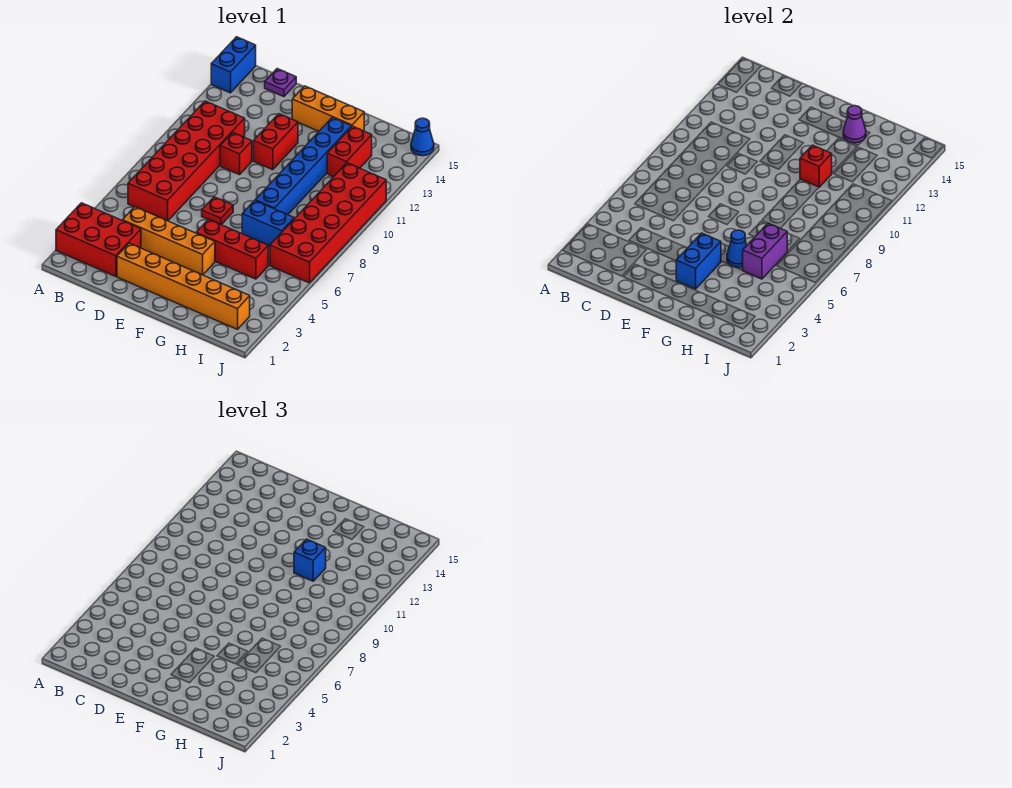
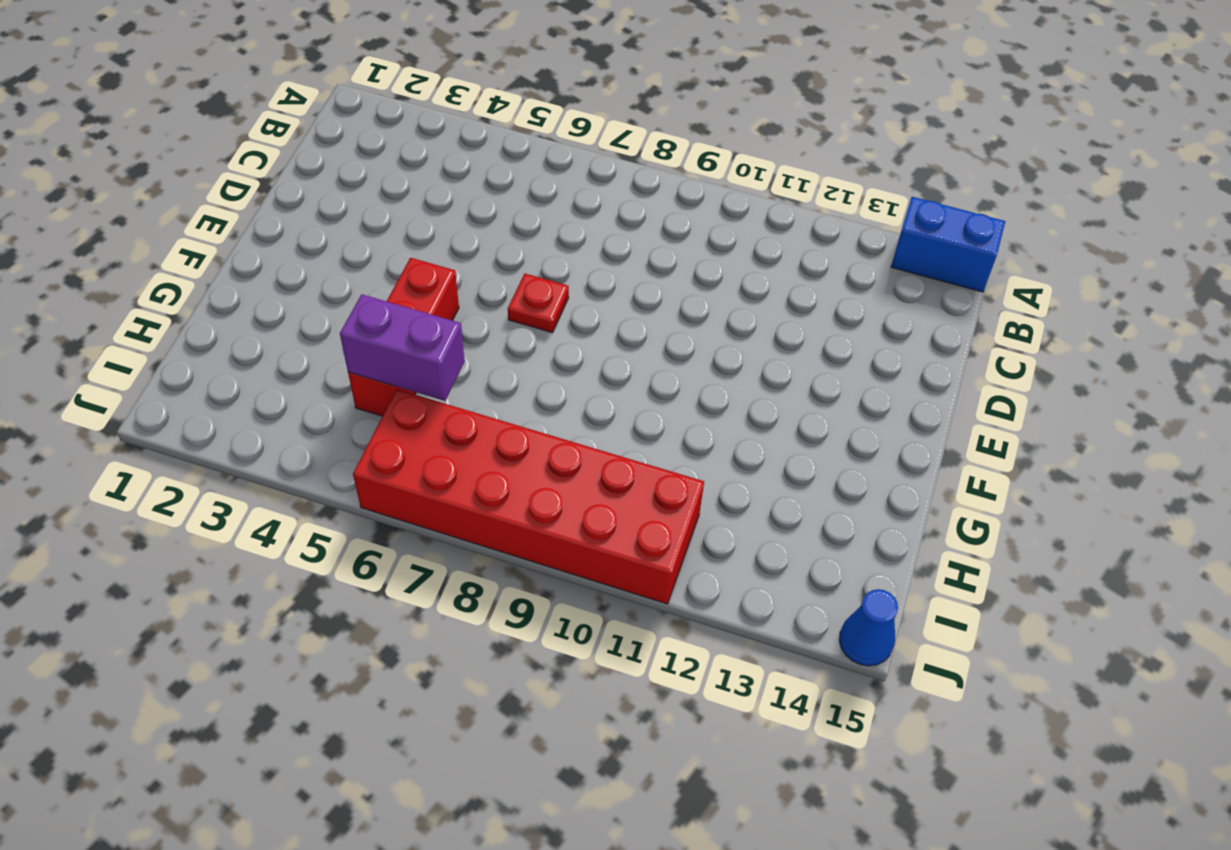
none -> red brick A2:C3 level 1
none -> red brick B6:C11 level 1
none -> orange brick C4:F4 level 1

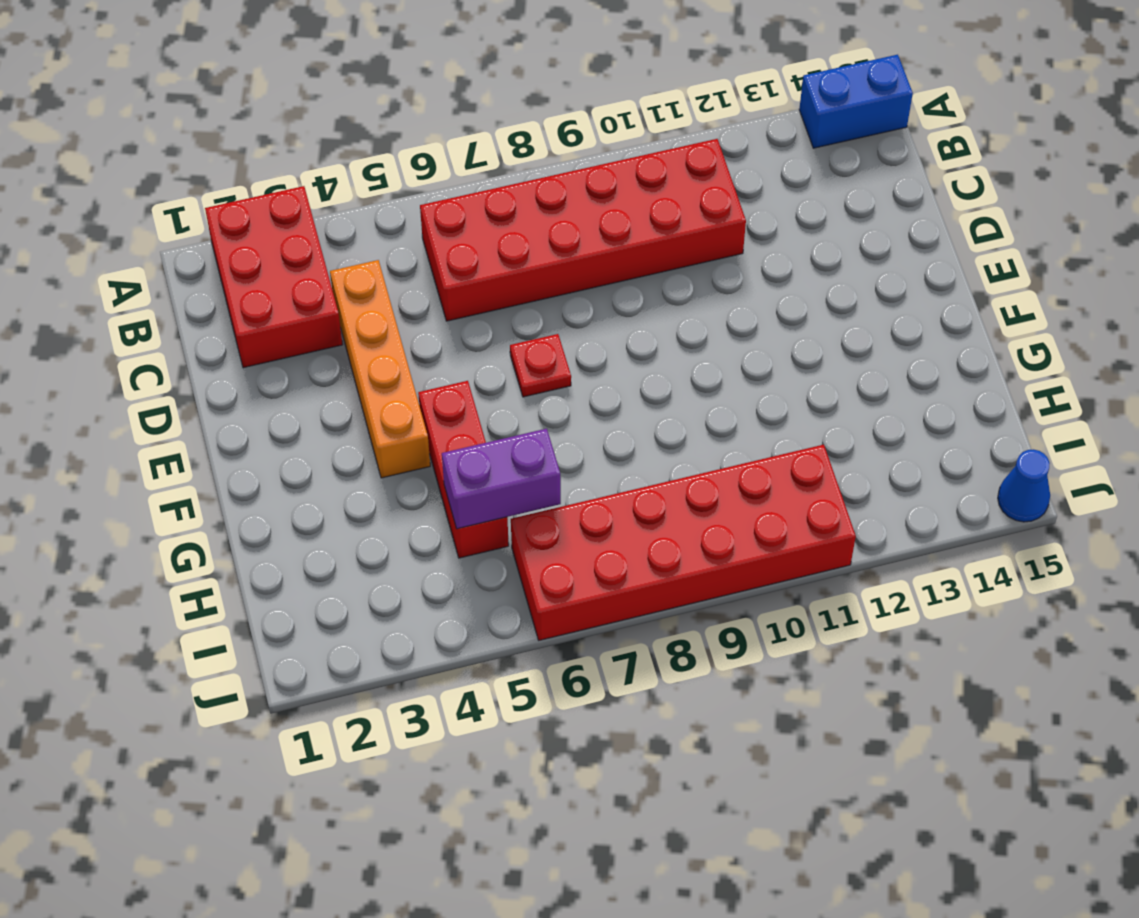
none -> purple plate C15 level 1
none -> orange brick D2:I2 level 1
none -> red brick D10 level 1

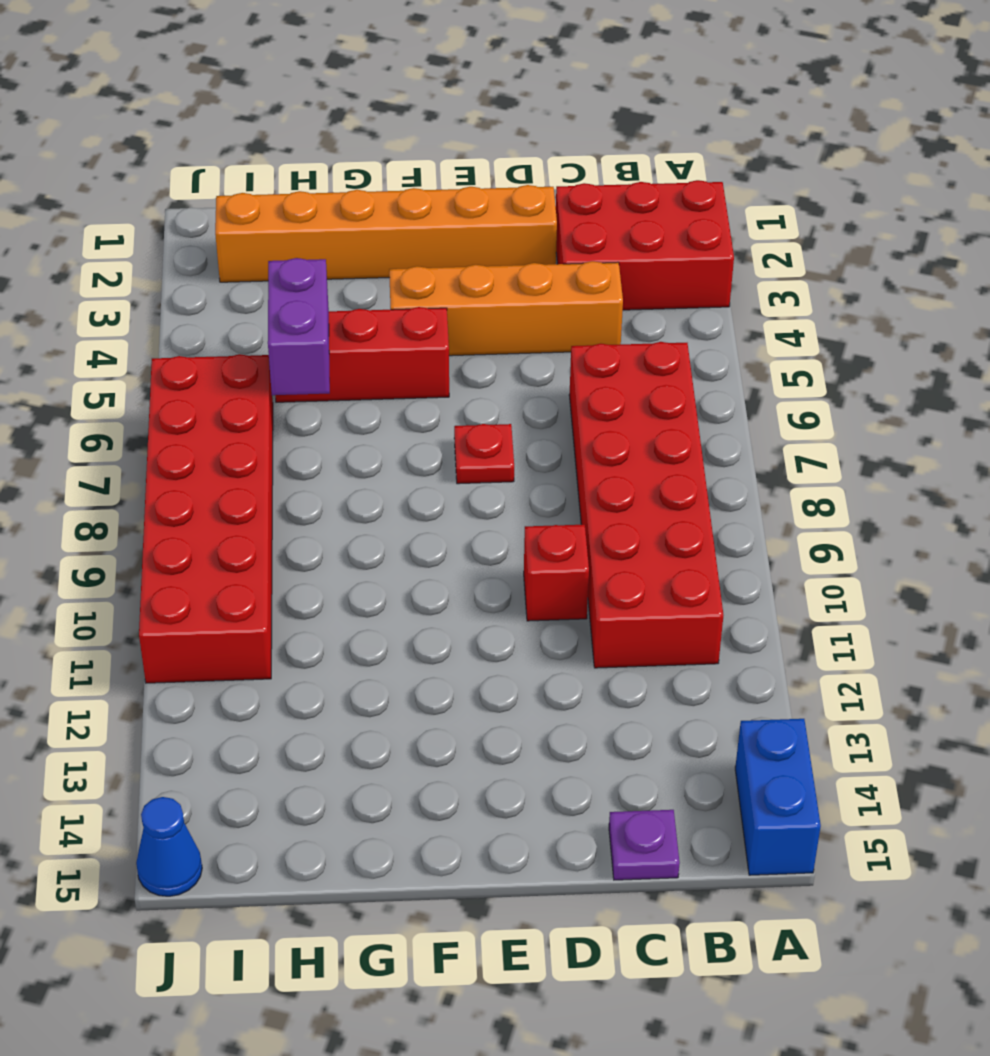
none -> red brick E11:E12 level 1
none -> orange brick E14:G14 level 1
none -> blue brick G7:H7 level 1

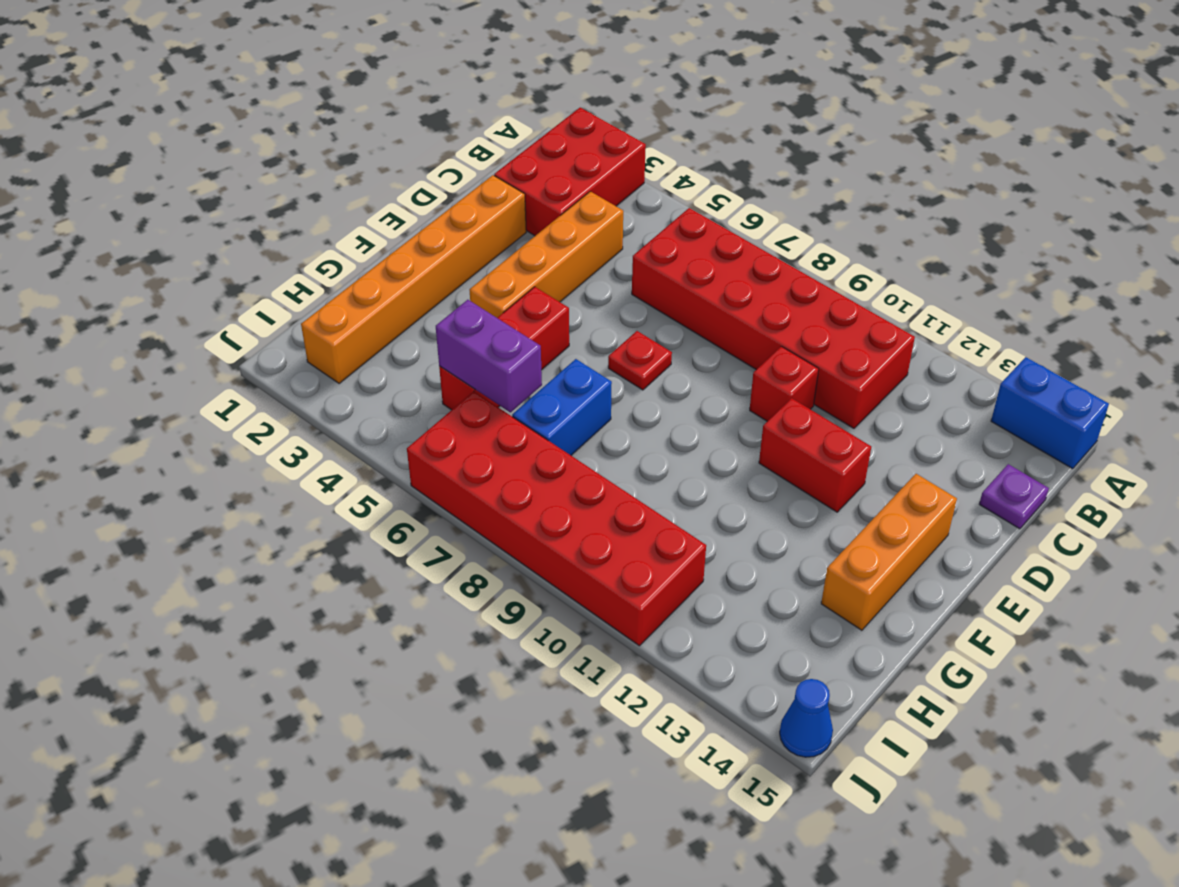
none -> blue brick G8:G13 level 1
none -> red brick H12:H13 level 1
none -> blue brick F3:F4 level 2

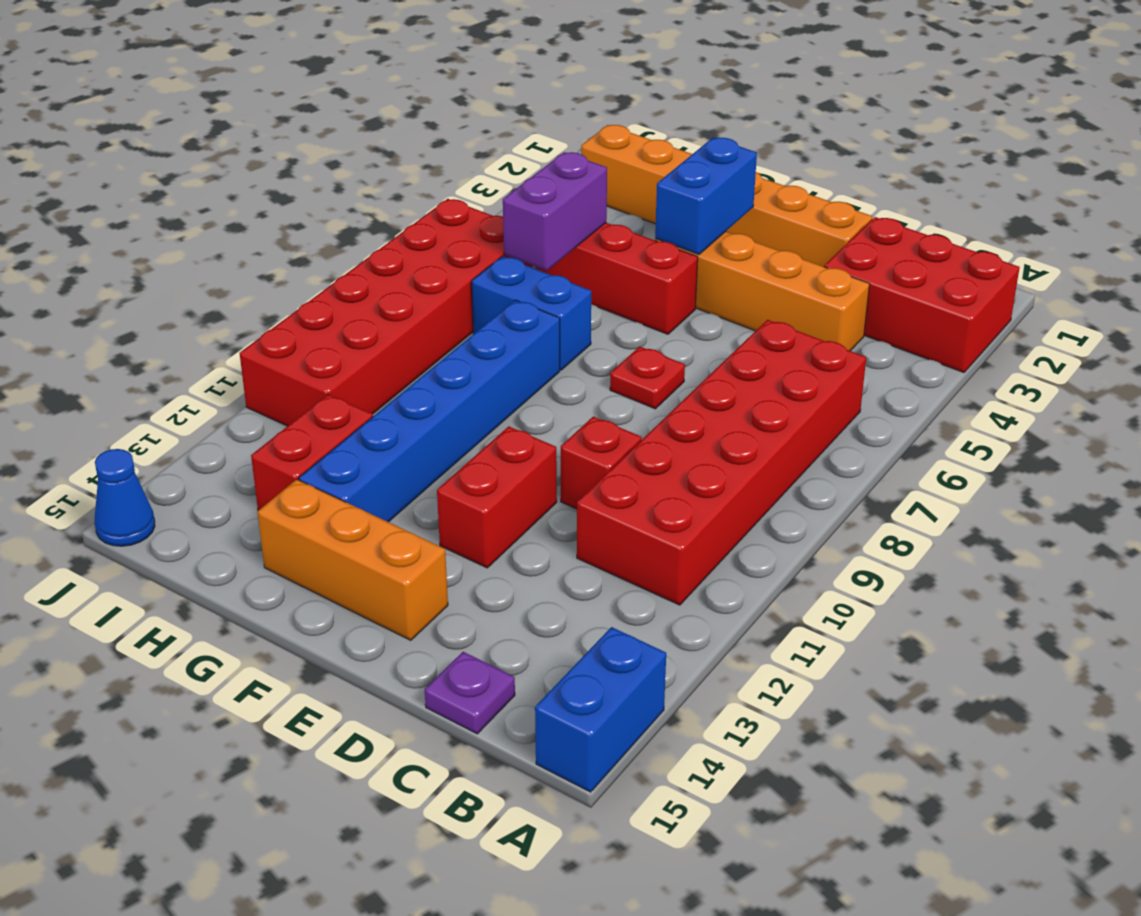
none -> blue cone G5 level 2
none -> red brick G11 level 2
none -> purple cone G14 level 2

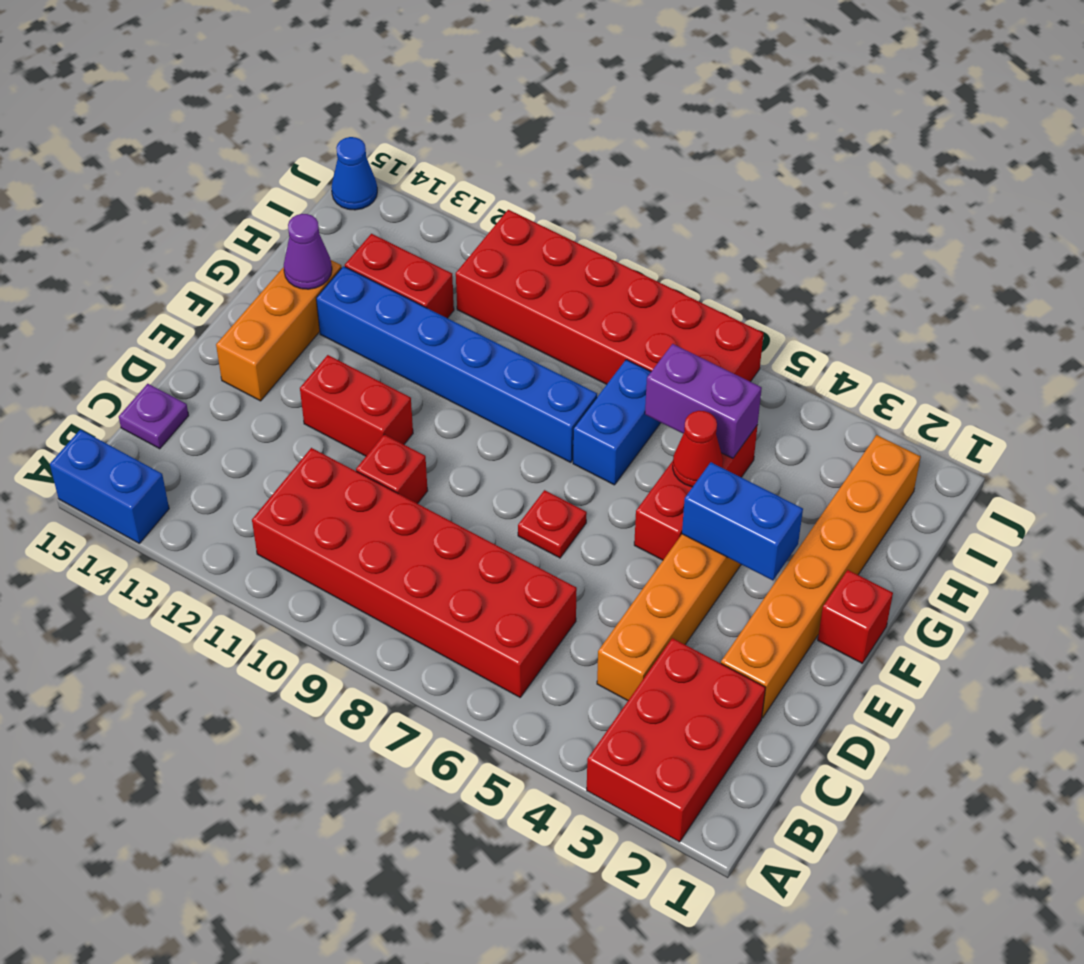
red brick F1 level 1 -> red brick G11 level 2
red cone G5 level 2 -> blue cone G5 level 2
none -> blue brick G11 level 3

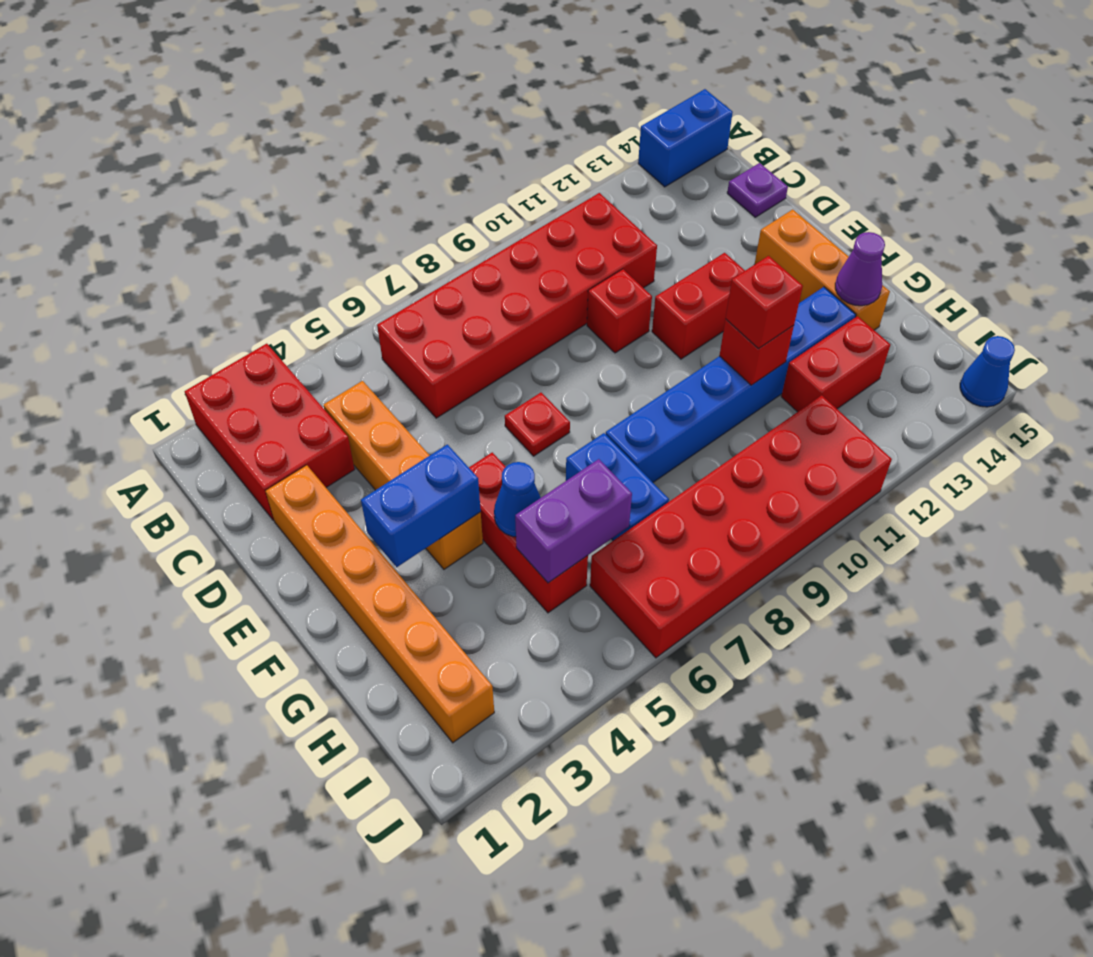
red brick G11 level 3 -> blue brick G11 level 3

